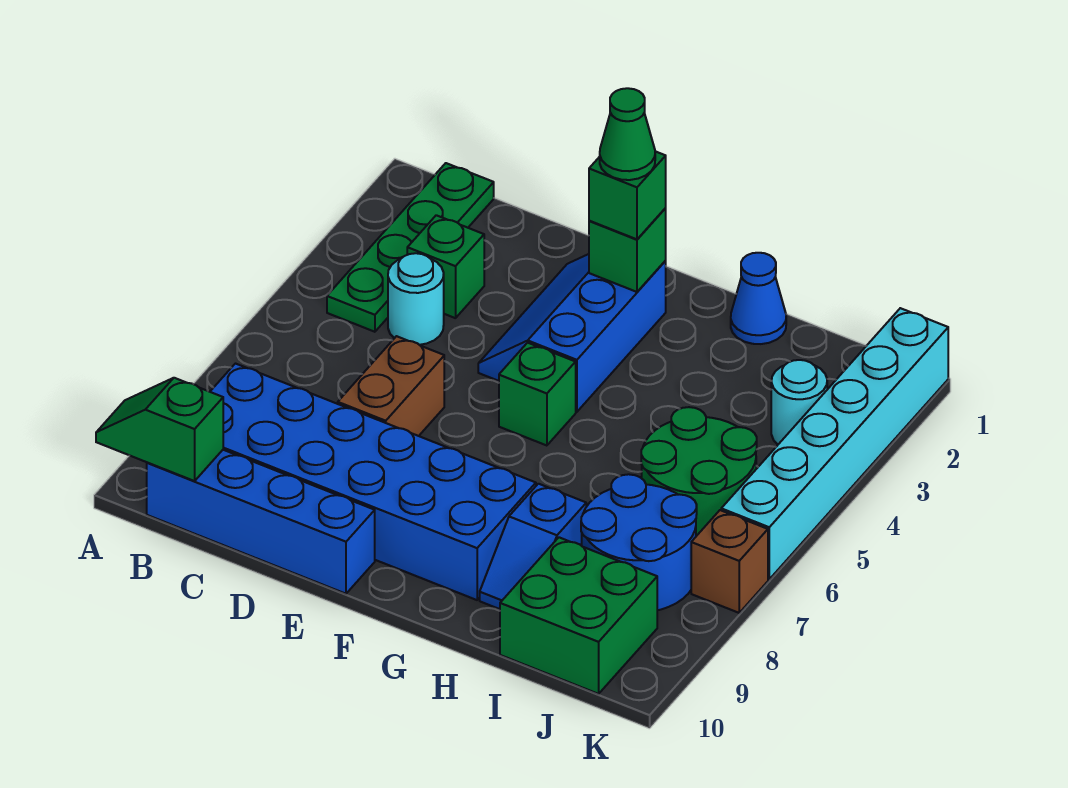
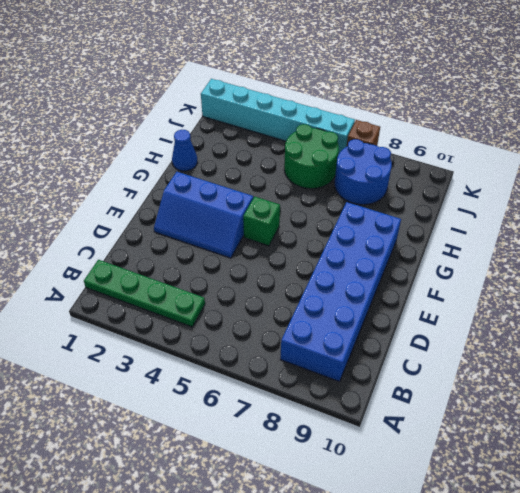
none -> blue brick B10:E10 level 1
none -> green brick C3 level 1
none -> cyan round brick C4 level 1

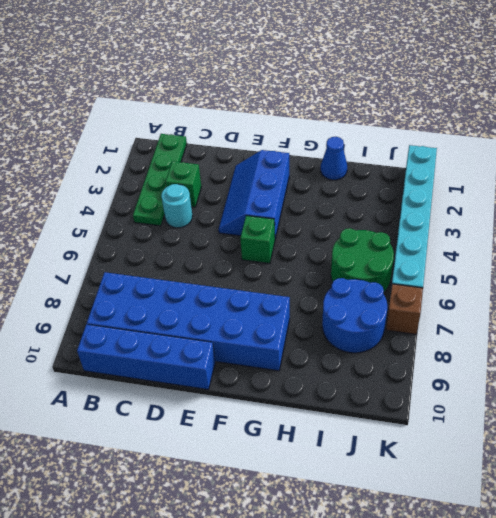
none -> brown brick D6:D7 level 1
none -> blue slope H8:H9 level 1 top 8
none -> green brick I9:J10 level 1

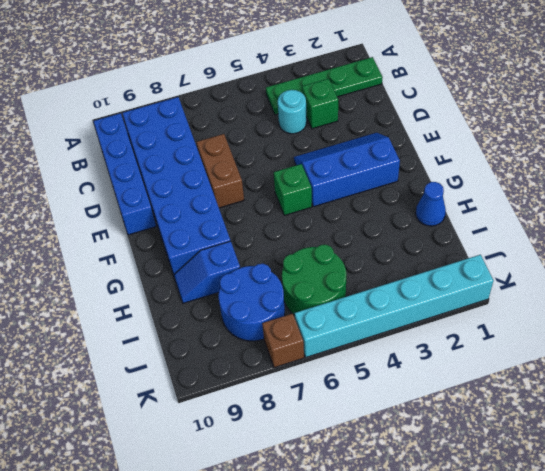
brown brick D7:E7 level 1 -> brown brick D6:D7 level 1
none -> green brick I9:J10 level 1
none -> cyan round brick J3 level 1
none -> green slope A10:B10 level 2 top B

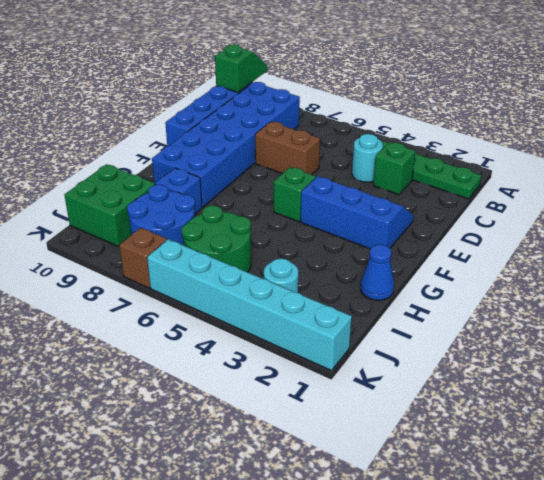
none -> green brick F2 level 2
none -> green brick F2 level 3
none -> green cone F2 level 4

